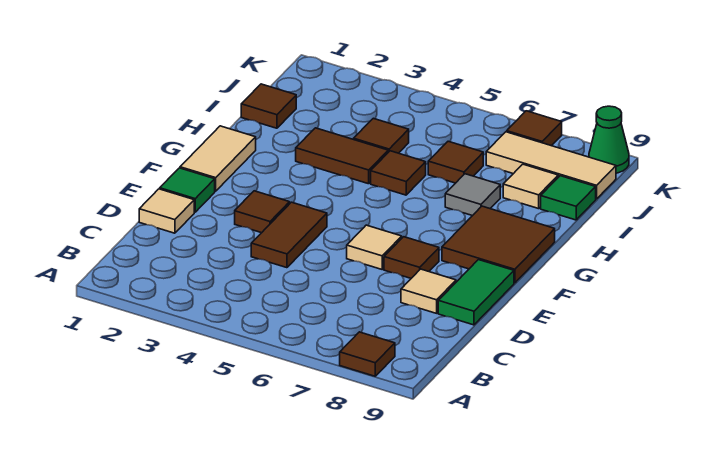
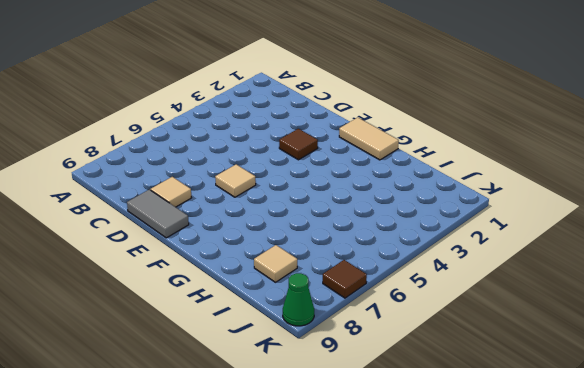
grey tile D9:E9 level 1 -> green tile D9:E9 level 1
none -> brown tile A8 level 1
none -> tan tile D1 level 1
none -> brown tile D4:E4 level 1

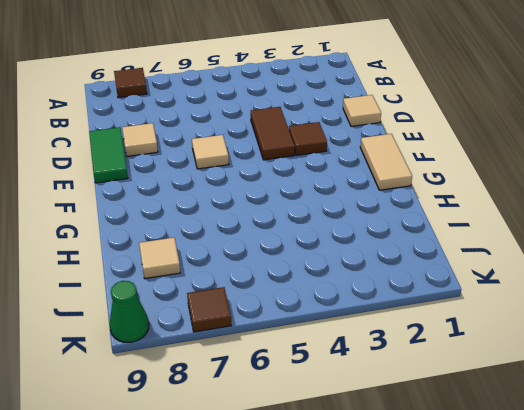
none -> green tile E1 level 1
none -> brown tile E7 level 1
none -> brown tile F8:G9 level 1

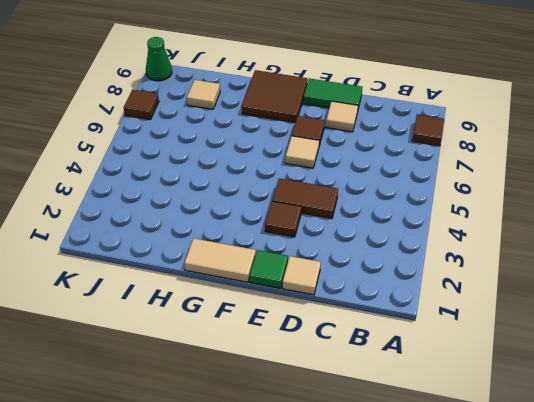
none -> brown tile H3:H4 level 1
none -> brown tile H5 level 1
none -> grey tile H7 level 1

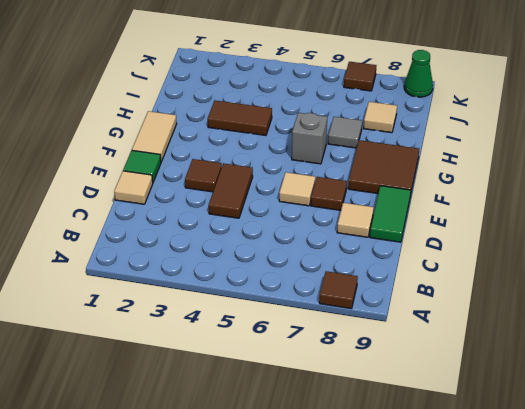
grey brick G6 level 1 -> none
none -> brown tile H5 level 1
none -> brown tile I1 level 1
none -> brown tile I4 level 1

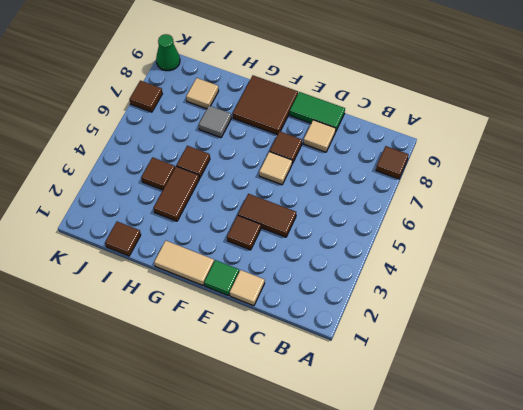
none -> brown tile I6 level 1
none -> green tile I9 level 1
none -> tan tile J7:J9 level 1

